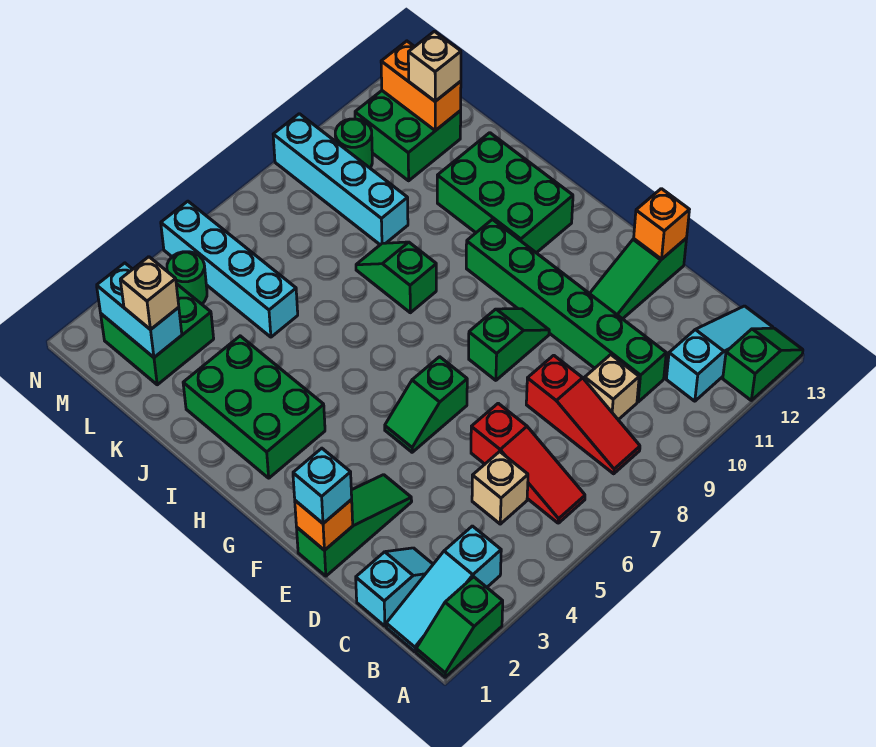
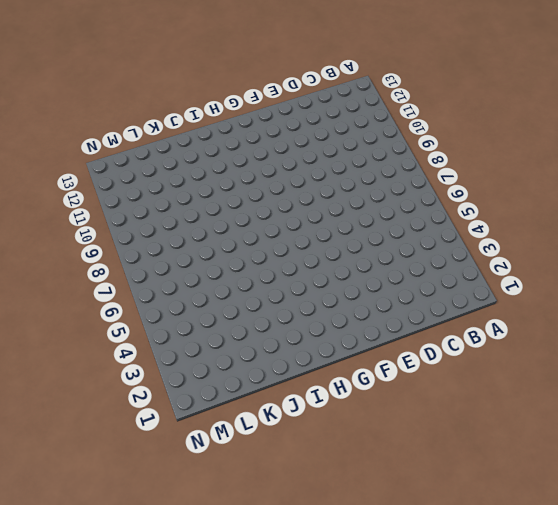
none -> green slope A1:A2 level 1 top 2
none -> green slope A12:A13 level 1 top 12
none -> cyan slope B1:B3 level 1 top 3
none -> red slope B6:D6 level 1 top D

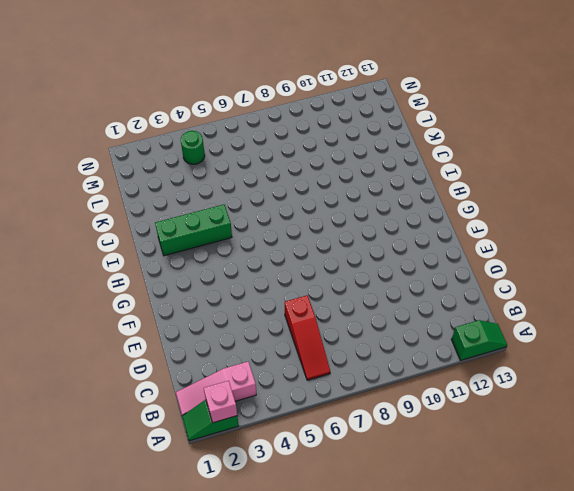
pink brick A2 level 2 -> none
pink slope B1:B3 level 1 top 3 -> cyan slope B1:B3 level 1 top 3
green brick I2:I4 level 1 -> green brick H2:J3 level 1
none -> red slope B8:D8 level 1 top D
none -> cyan slope B11:B13 level 1 top 11
none -> cyan slope C1:C2 level 1 top 1
none -> tan brick C5 level 1

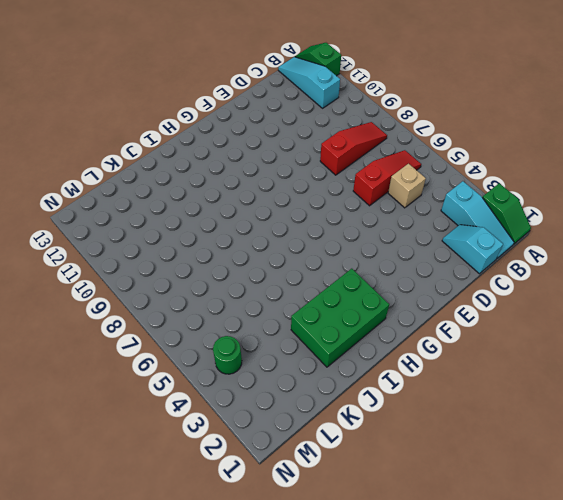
none -> tan brick C9 level 1
none -> green brick C10:H10 level 1
none -> green slope E1:E3 level 1 top 1
none -> green slope E11:E13 level 1 top 13

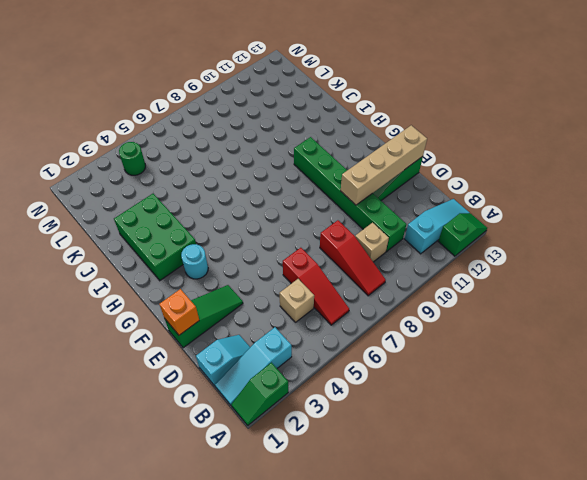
tan brick E10:E13 level 2 -> orange brick E13 level 2
cyan round brick G3 level 1 -> none
none -> green slope F5:F6 level 1 top 6
none -> green slope F8:F9 level 1 top 8
none -> green brick H11:J12 level 1
none -> green slope I8:J8 level 1 top I

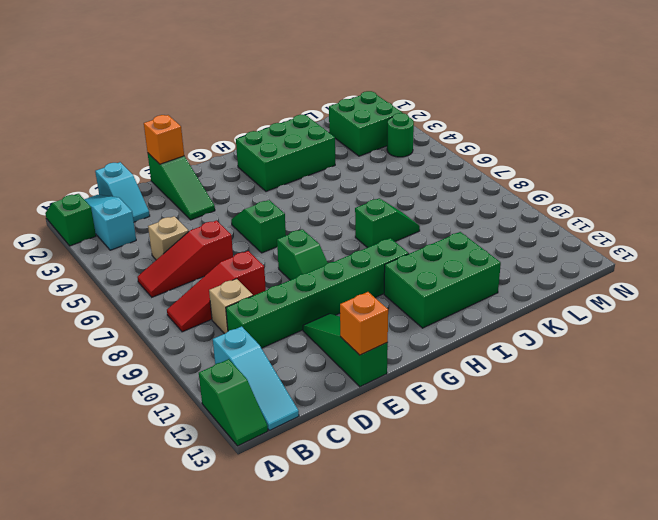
none -> cyan brick K5:N5 level 1
none -> cyan brick K9:N9 level 1
none -> green brick L11:M12 level 1
none -> green round brick M10 level 1

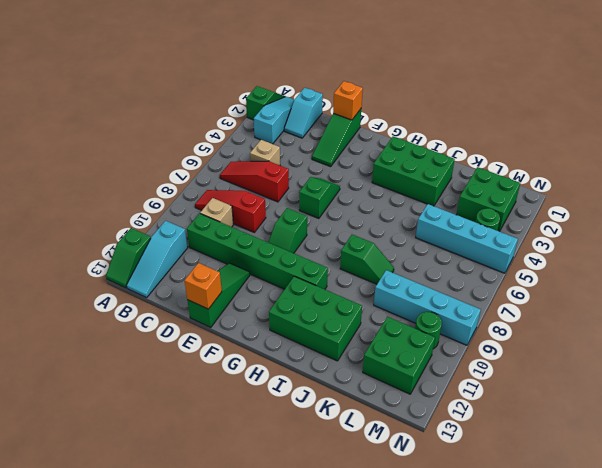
none -> cyan brick L2:M2 level 2
none -> orange brick L12:M12 level 2
none -> cyan brick E1 level 3
none -> tan brick L2 level 3

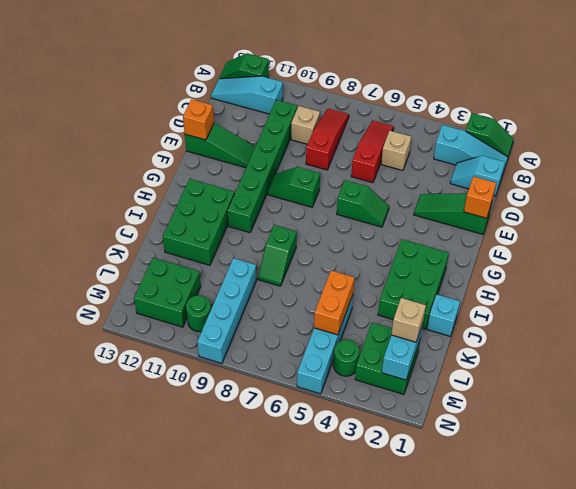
cyan brick J1 level 1 -> cyan brick E1 level 3
orange brick K5:L5 level 2 -> orange brick L12:M12 level 2
none -> tan brick L12 level 3

